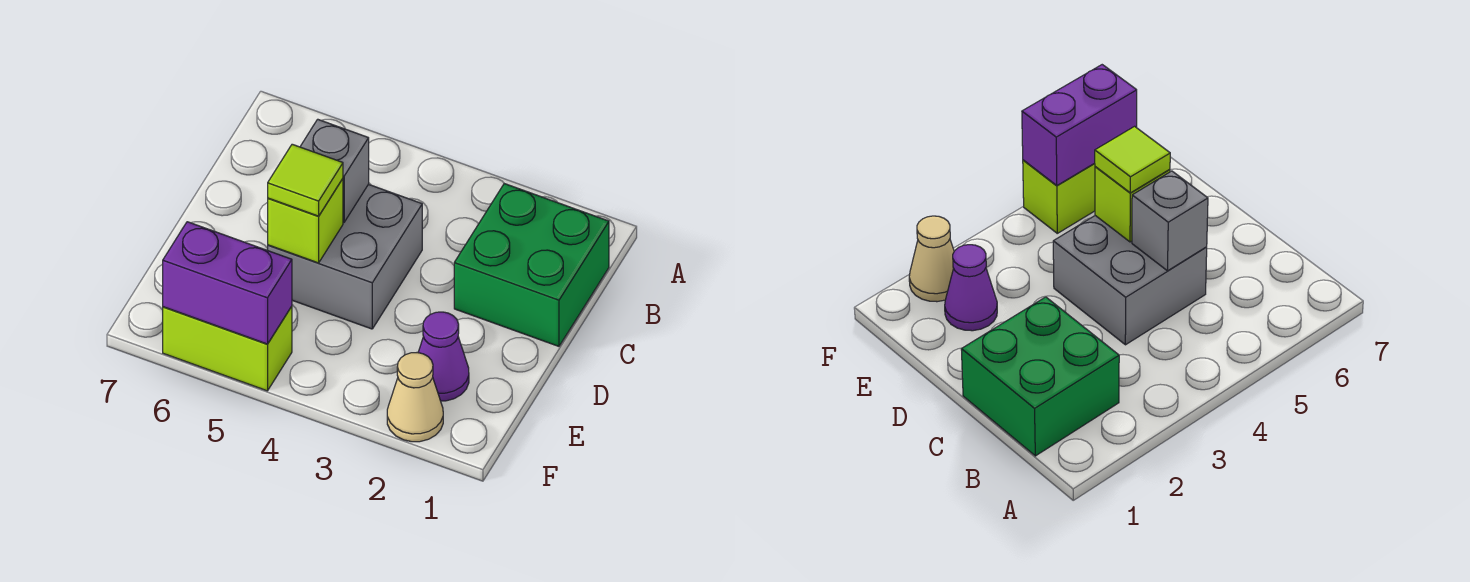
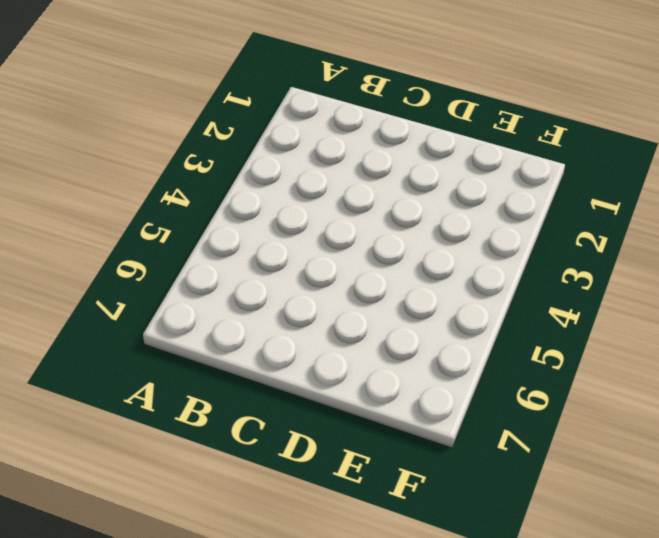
none -> green brick B1:C2 level 1
none -> grey brick C4:D5 level 1

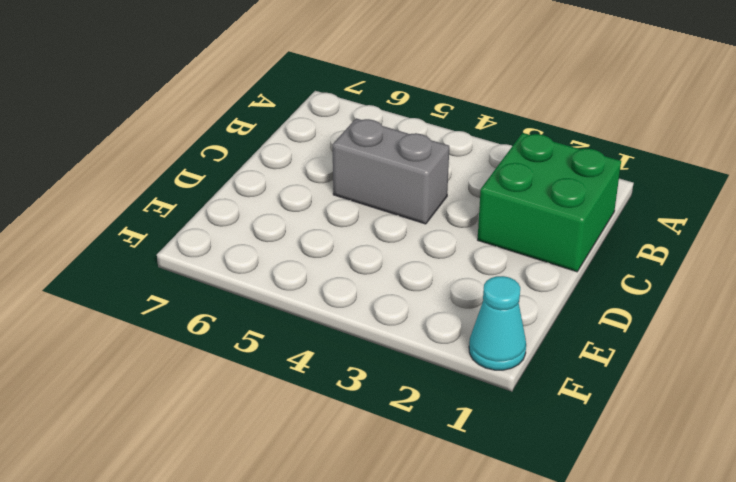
grey brick C4:C5 level 1 -> grey brick C4:D5 level 1
cyan cone F1 level 1 -> none
none -> purple cone E2 level 1
none -> tan cone F2 level 1

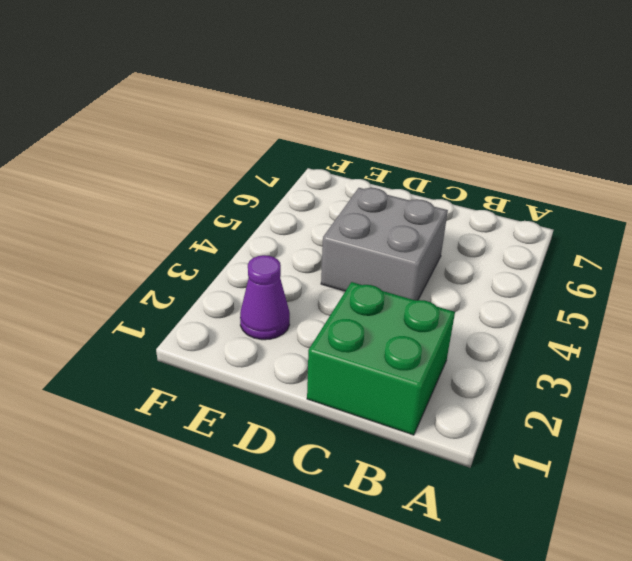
none -> tan cone F2 level 1
none -> lime brick F5:F6 level 1

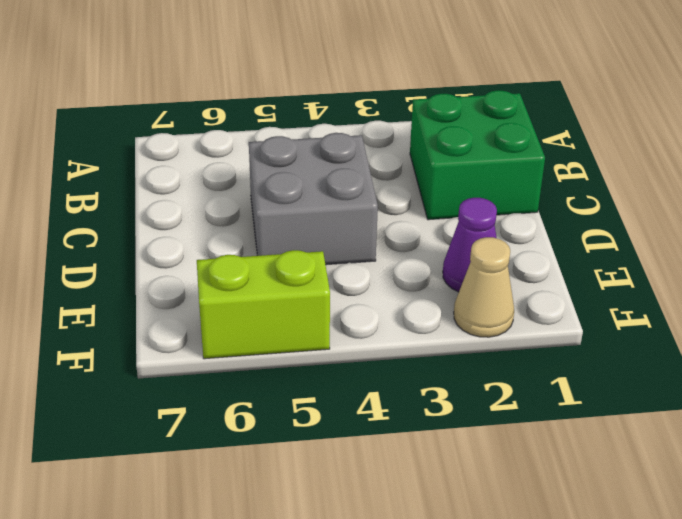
none -> grey brick C5 level 2
none -> lime brick D5 level 2

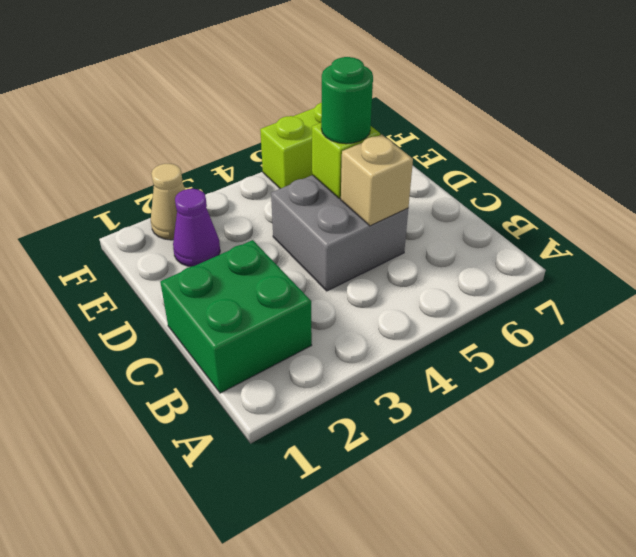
tan brick C5 level 2 -> grey brick C5 level 2
green round brick D5 level 3 -> lime tile D5 level 3
none -> purple brick F5:F6 level 2

